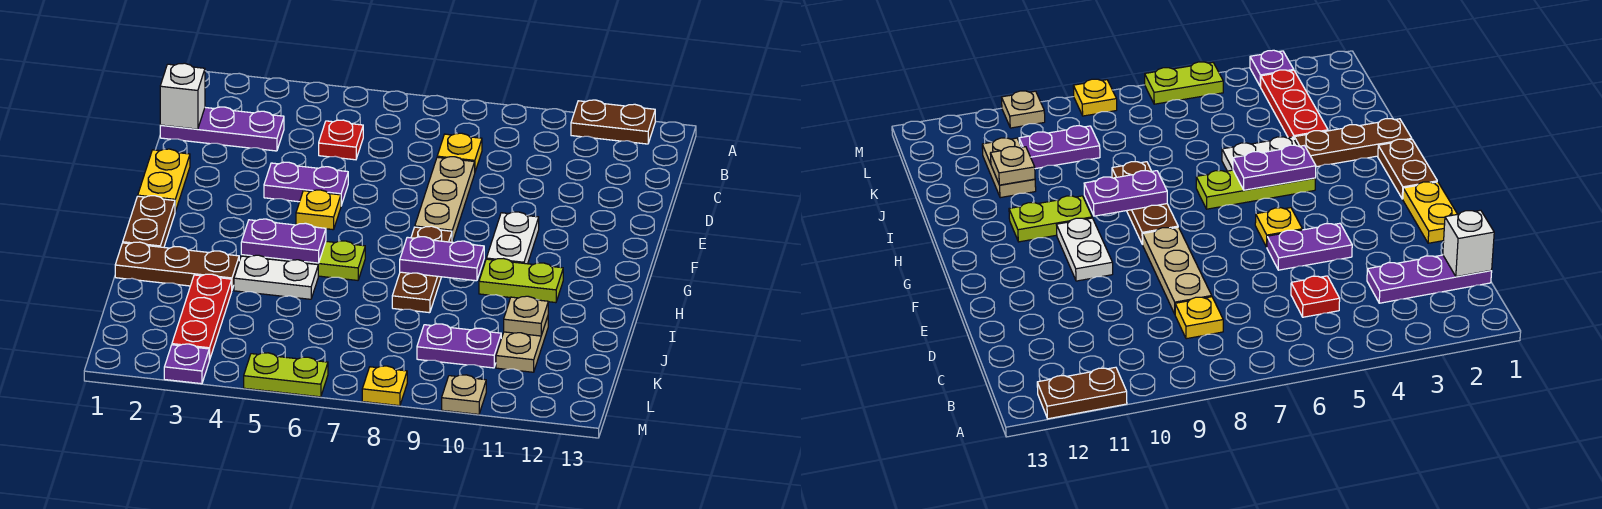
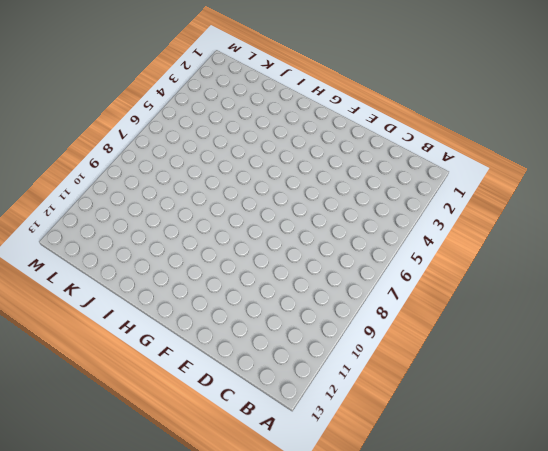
none -> brown plate A11:A12 level 1
none -> purple plate C1:C3 level 1
none -> red plate C5 level 1

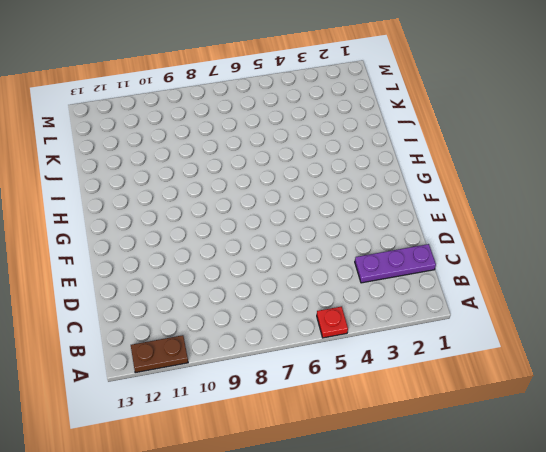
red plate A5 level 1 -> red plate C5 level 1
none -> yellow plate C8 level 1
none -> tan plate D8:F8 level 1
none -> yellow plate E1:F1 level 1

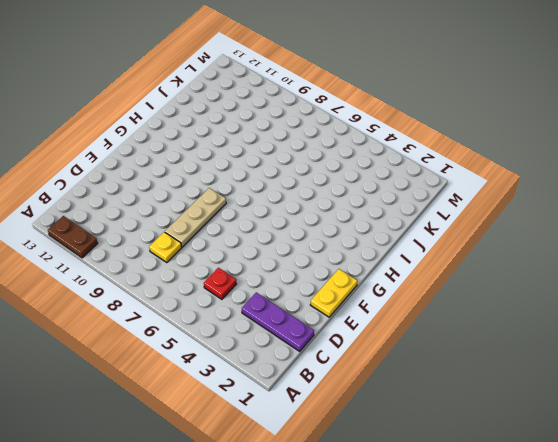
none -> purple plate E4:E5 level 1
none -> yellow plate F5 level 1
none -> white plate F10:G10 level 1

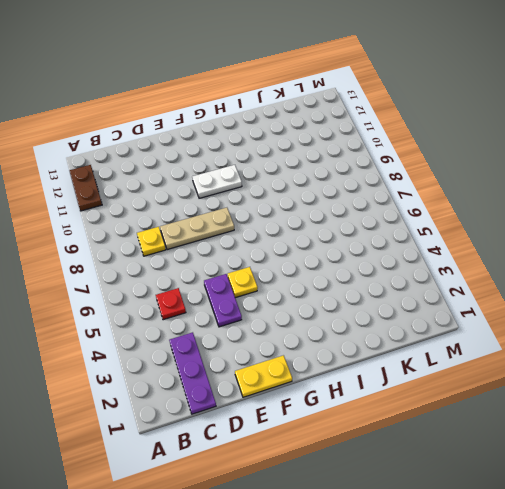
none -> brown plate G1:H1 level 1
none -> brown plate G8:I8 level 1
none -> lime plate H4:H6 level 1

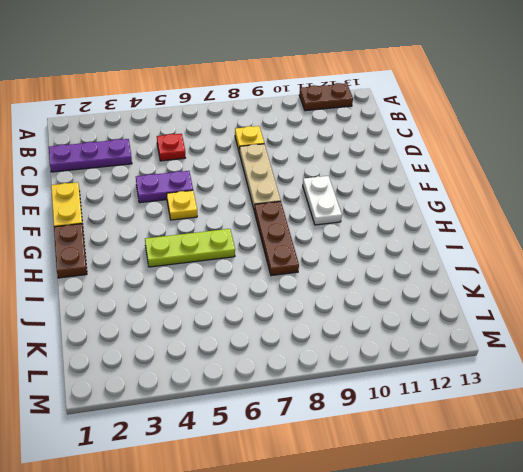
none -> lime plate H10:H11 level 1
none -> brown plate I1:I3 level 1
none -> white plate I4:I5 level 1

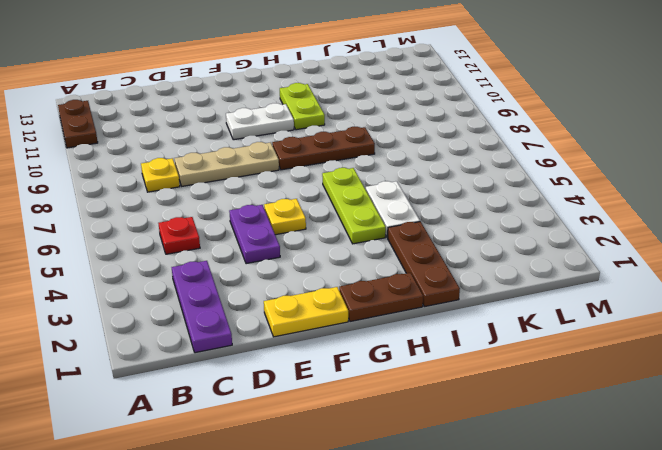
none -> red plate J3:L3 level 1
none -> tan plate J11:K11 level 1
none -> purple plate K9:K10 level 1

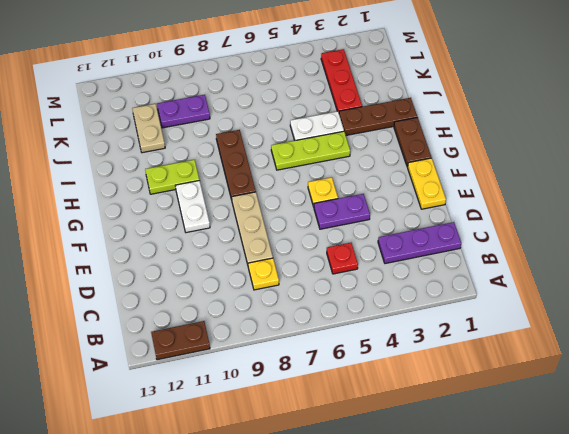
none -> purple plate M3 level 1
none -> lime plate M5:M6 level 1
none -> yellow plate M8 level 1

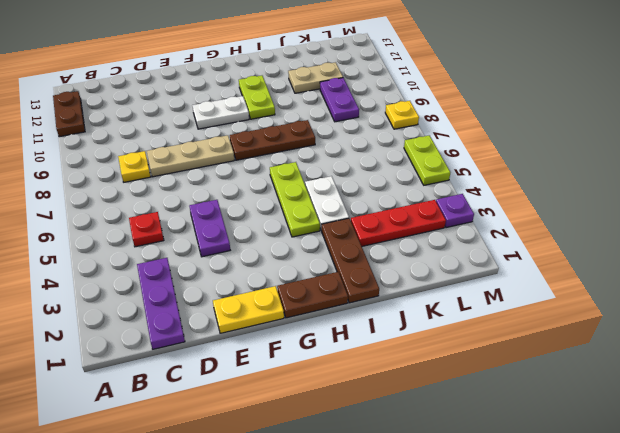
none -> yellow plate F5 level 1
none -> tan plate M10 level 1
none -> white brick C1 level 2

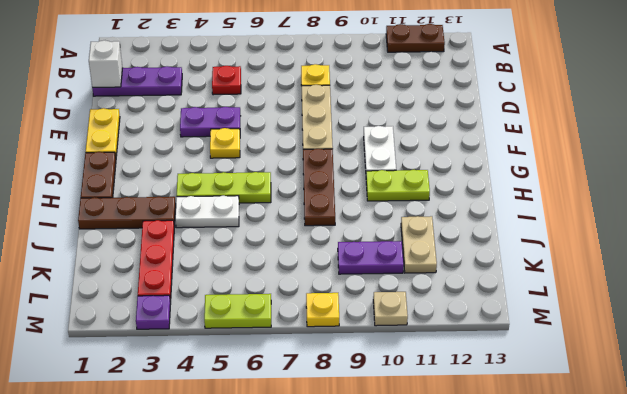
none -> purple plate H4:H5 level 2
none -> purple plate H8:H9 level 2
none -> tan plate J11 level 2

